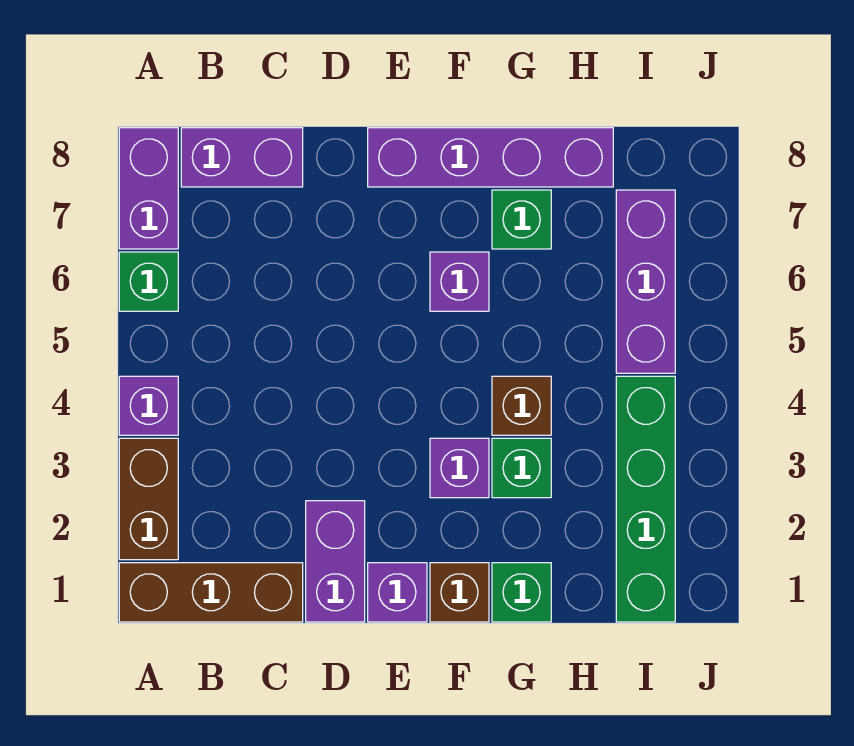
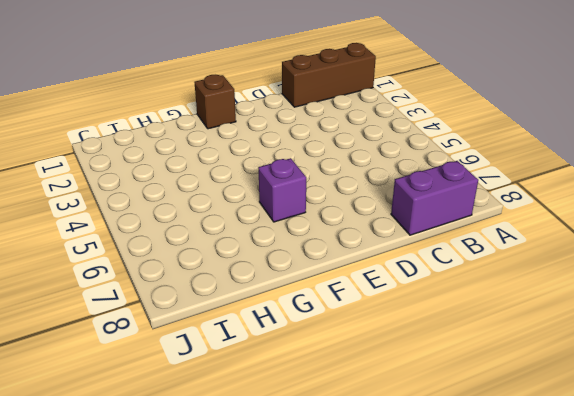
none -> brown brick A2:A3 level 1
none -> purple brick A4 level 1
none -> green brick A6 level 1

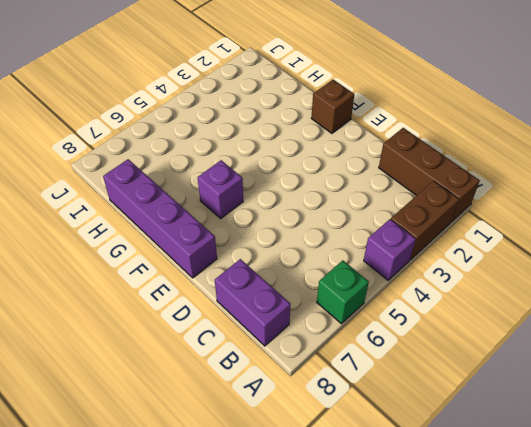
none -> purple brick A7:A8 level 1
none -> purple brick D1:D2 level 1
none -> purple brick E1 level 1

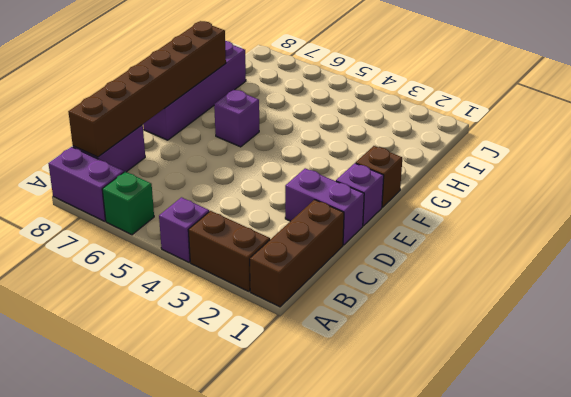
brown brick B8:G8 level 2 -> none
none -> purple brick F3 level 1
none -> green brick G1 level 1
none -> green brick G3 level 1

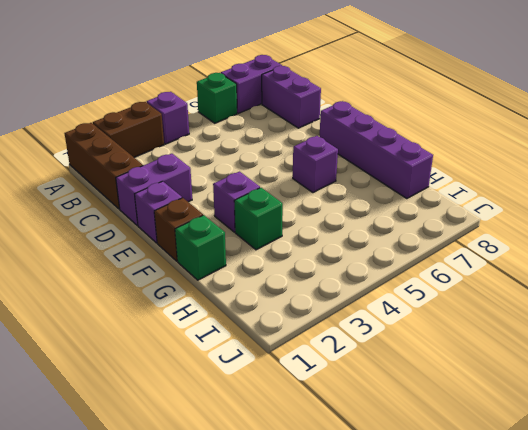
none -> brown brick G4 level 1
none -> green brick G7 level 1
none -> green brick I1:I4 level 1

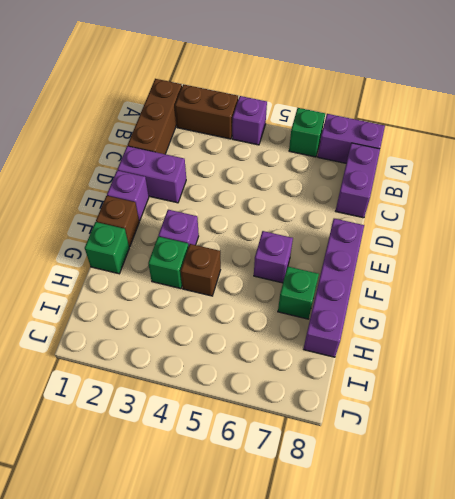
none -> green brick I1:I4 level 1
none -> purple brick I5:I7 level 1

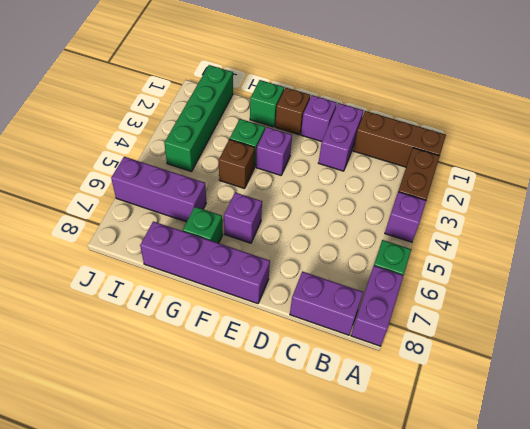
purple brick H6:J6 level 1 -> purple brick I5:I7 level 1

